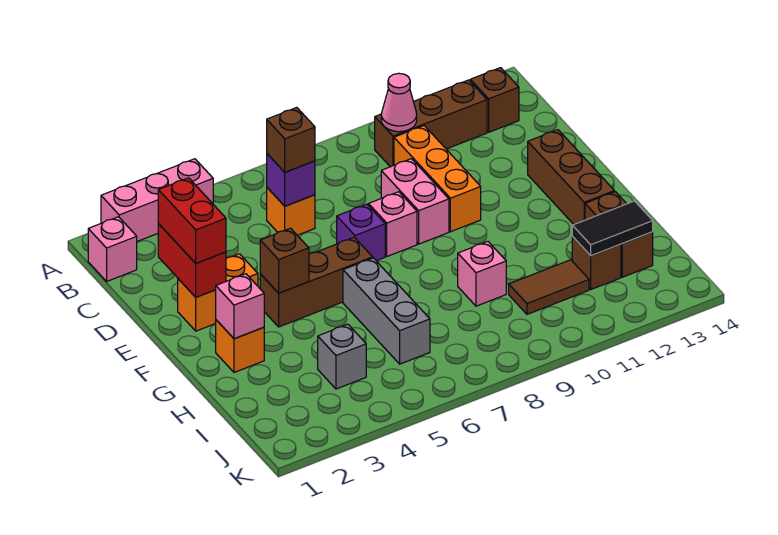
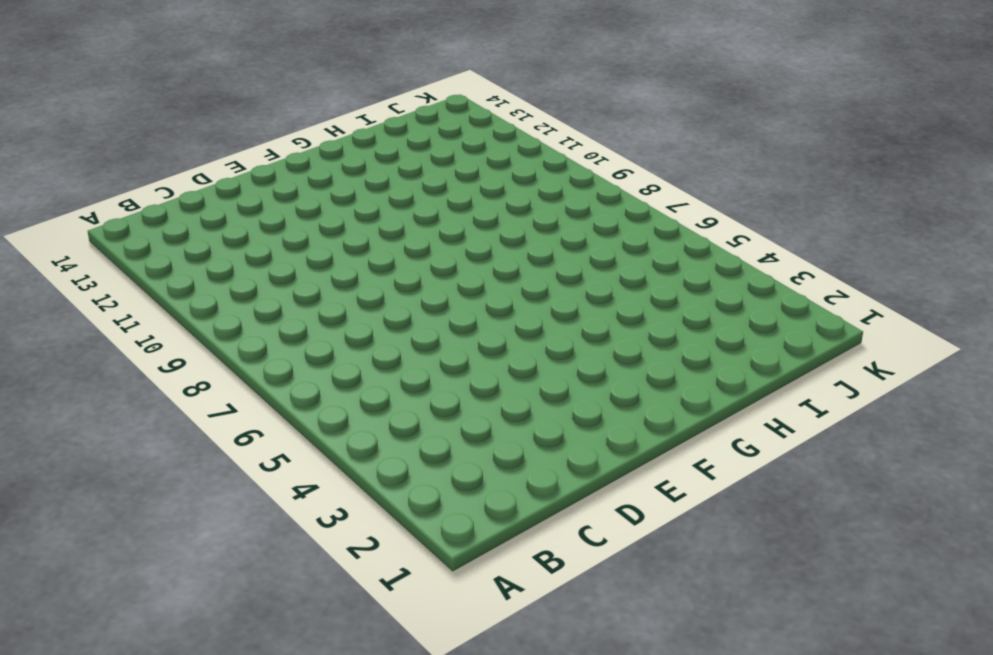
none -> pink brick A2:A4 level 1
none -> pink brick B1 level 1
none -> brown brick B10:B12 level 1

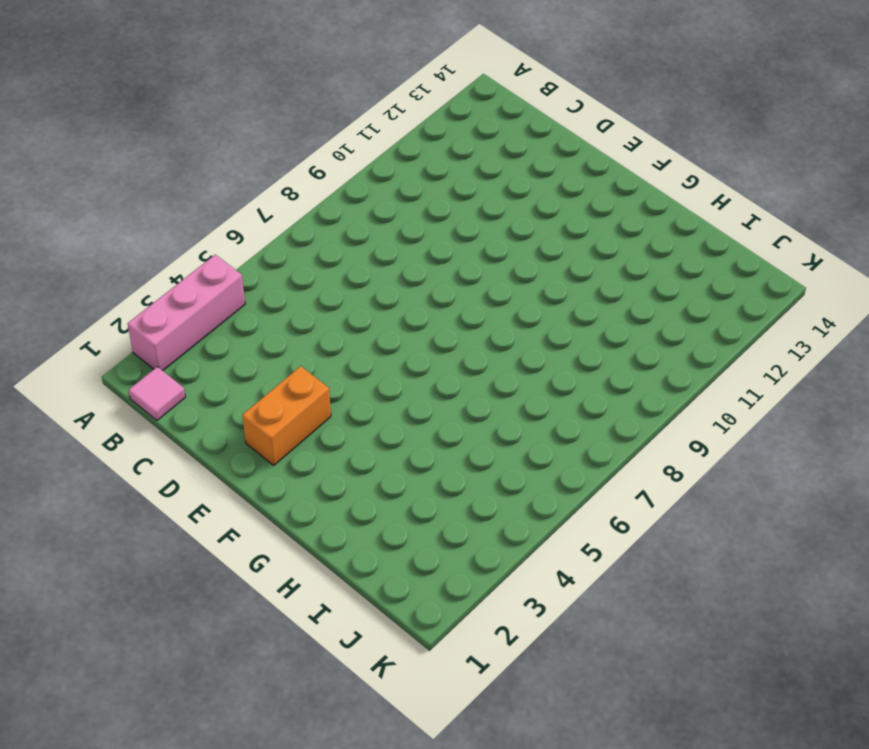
pink tile B1 level 1 -> pink brick B1 level 1
none -> brown brick B10:B12 level 1
none -> brown brick B13 level 1
none -> orange brick C6 level 1

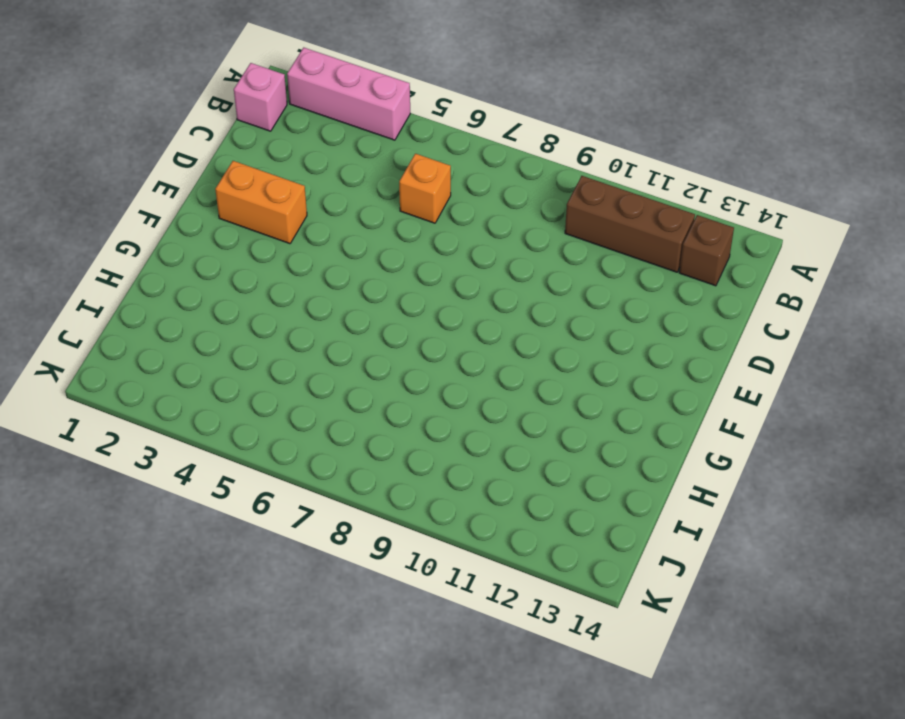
none -> orange brick C10:E10 level 1
none -> pink brick D9:E9 level 1
none -> purple brick E7 level 1

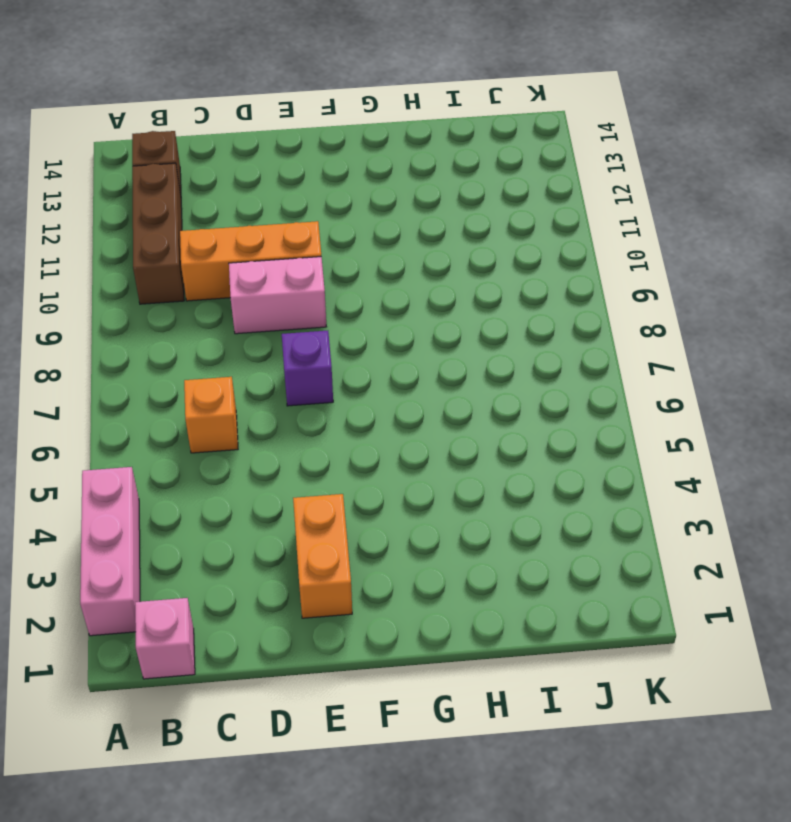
none -> pink brick E8 level 1
none -> brown brick E13:G13 level 1
none -> brown brick F4:F6 level 1

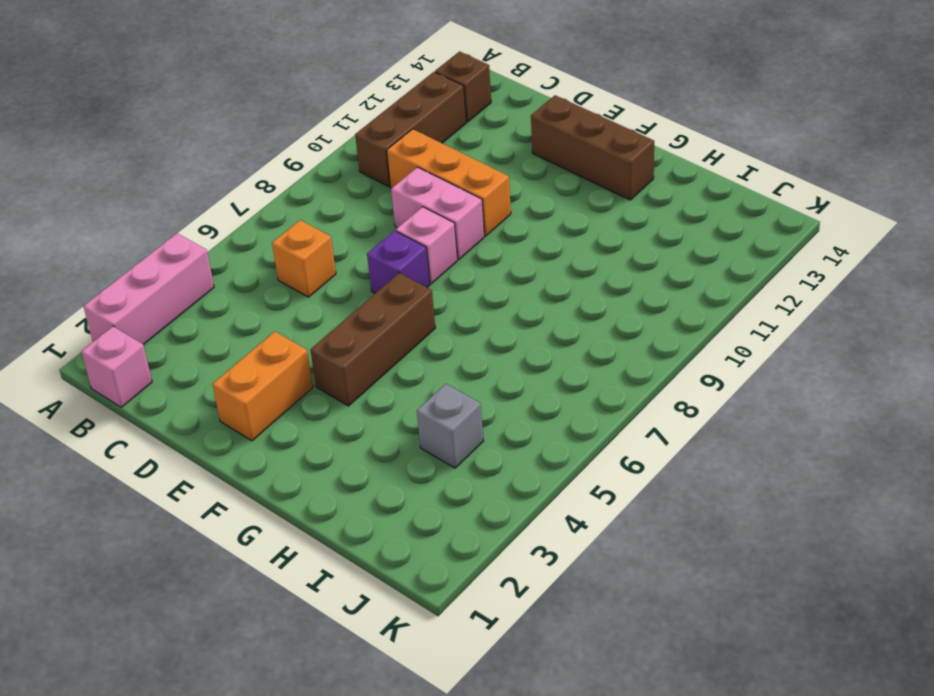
none -> orange brick G2 level 1
none -> grey brick G6:I6 level 1
none -> pink brick H9 level 1

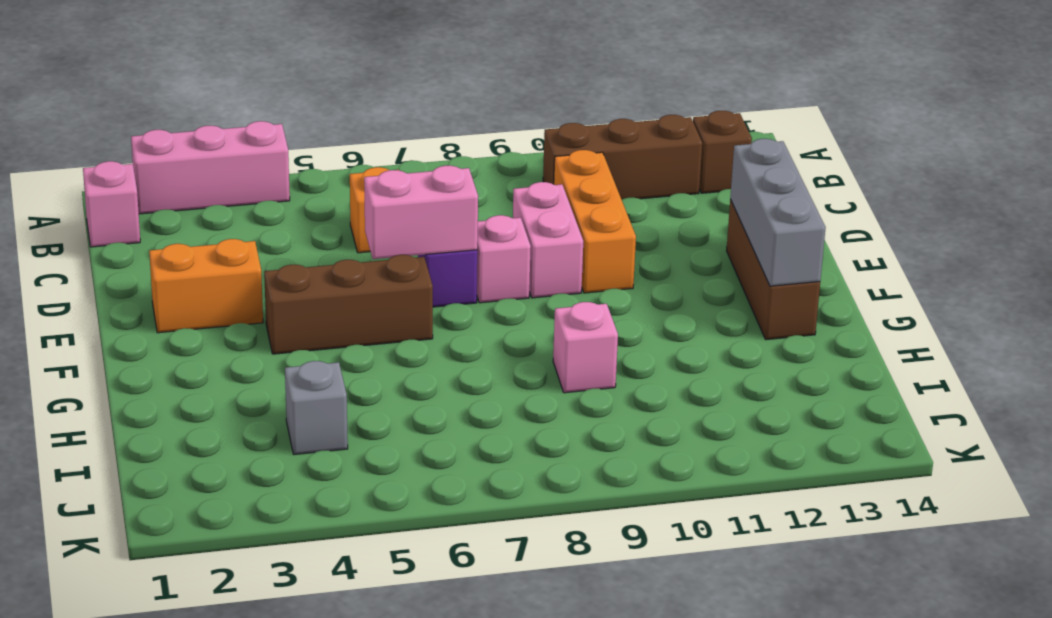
pink brick E6:E7 level 2 -> none
grey brick E13:G13 level 2 -> grey brick G6:I6 level 1
none -> orange brick G2 level 1
none -> brown brick H13:I13 level 1
none -> brown tile I10:I11 level 1

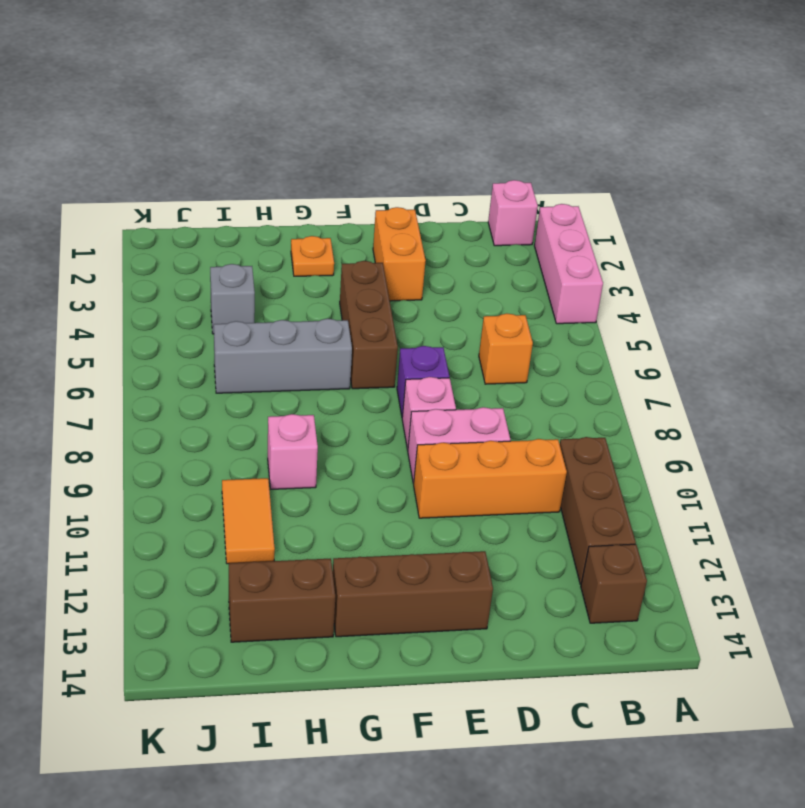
orange plate G2 level 1 -> orange brick G2 level 1
orange tile I10:I11 level 1 -> brown tile I10:I11 level 1
none -> brown brick I12 level 1
none -> pink cone B10 level 2
none -> purple brick C6 level 2

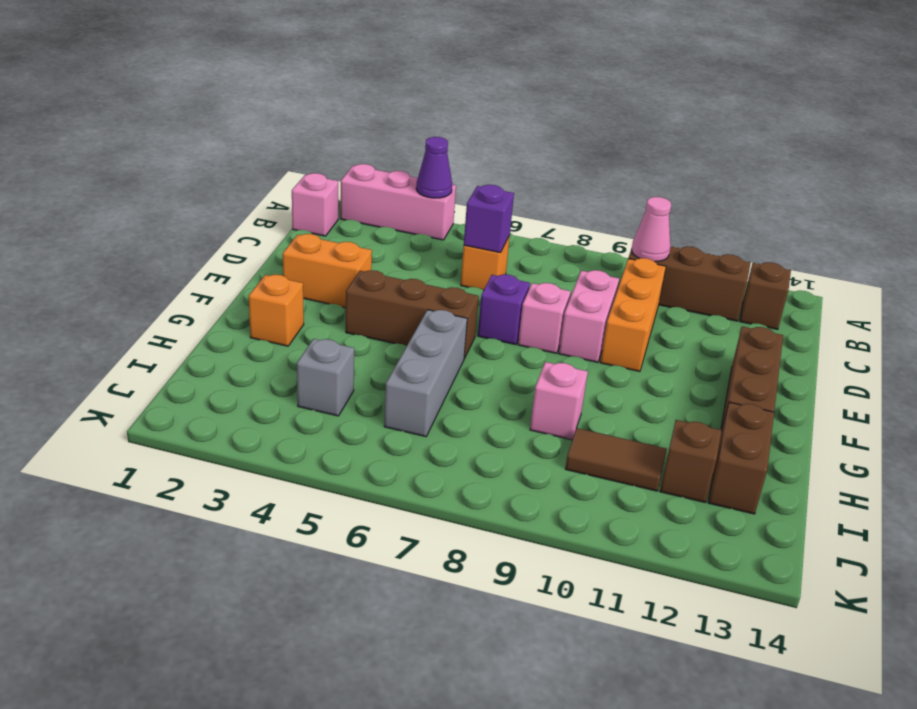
purple cone A4 level 2 -> none
none -> red brick D2:E2 level 2
none -> brown brick F4 level 2
none -> pink brick G2 level 2

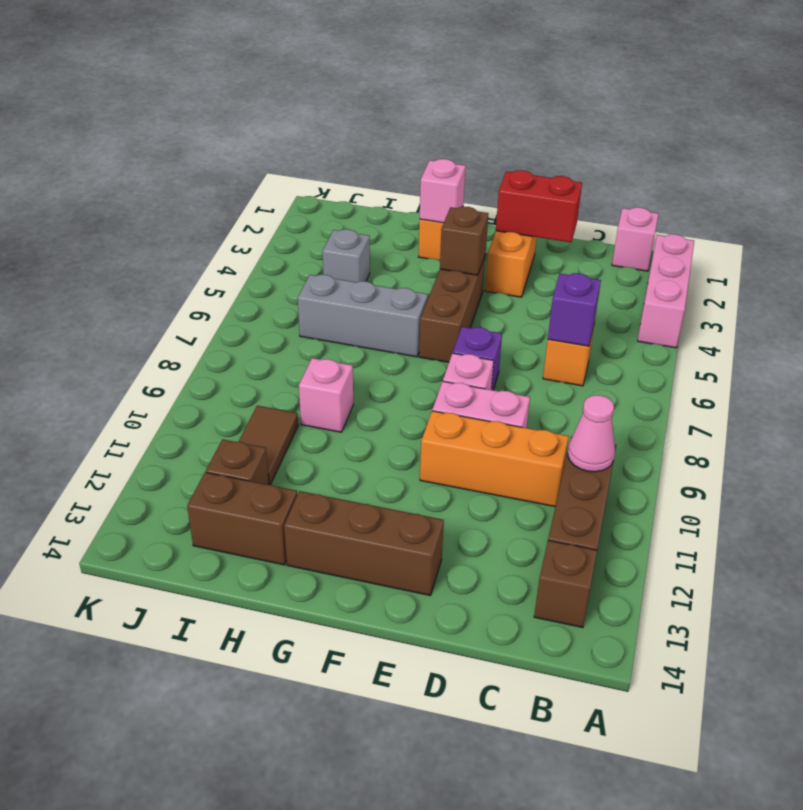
none -> black tile I12:I13 level 2
none -> brown brick C6 level 3
none -> red brick D2:E2 level 3

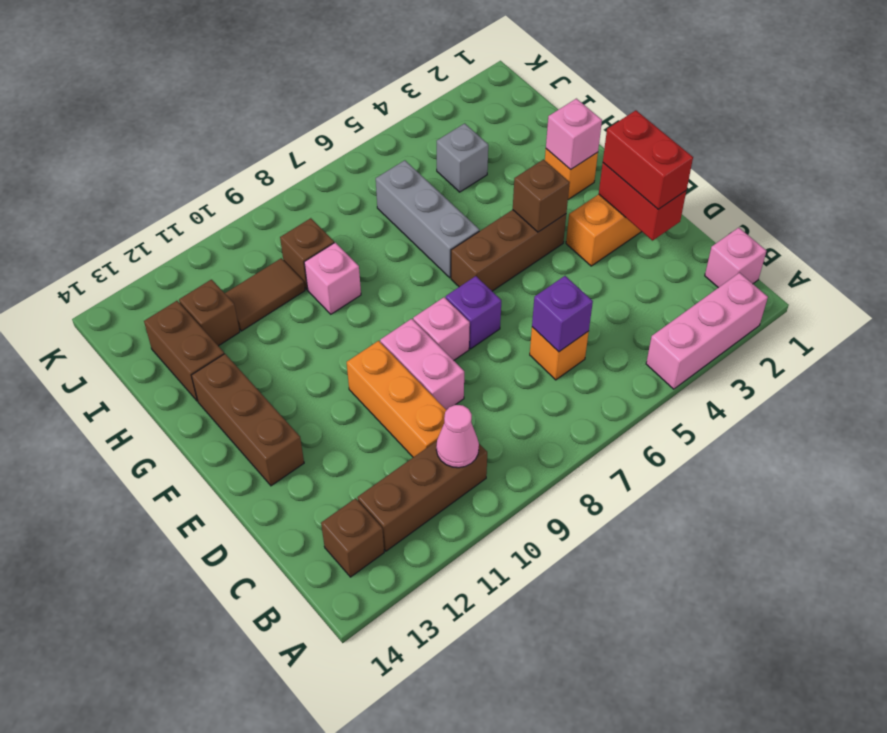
brown brick I9 level 1 -> brown brick C6 level 3
none -> black tile I12:I13 level 2

